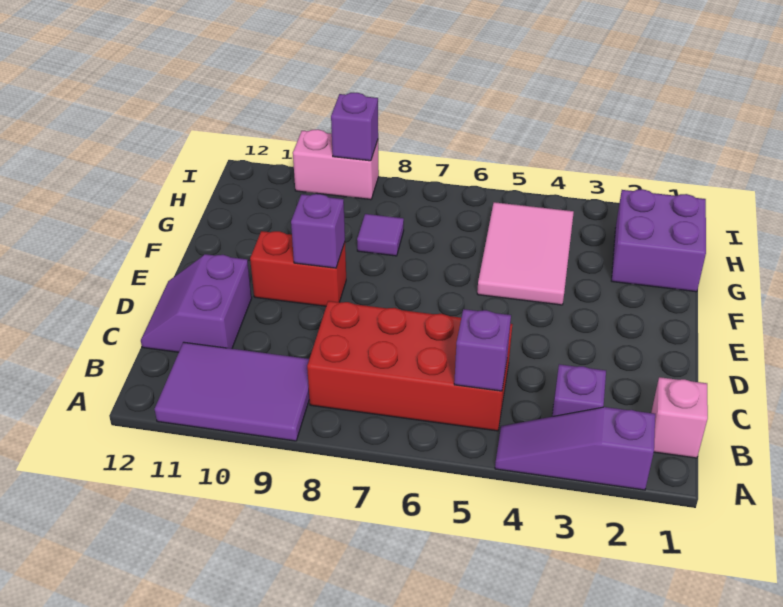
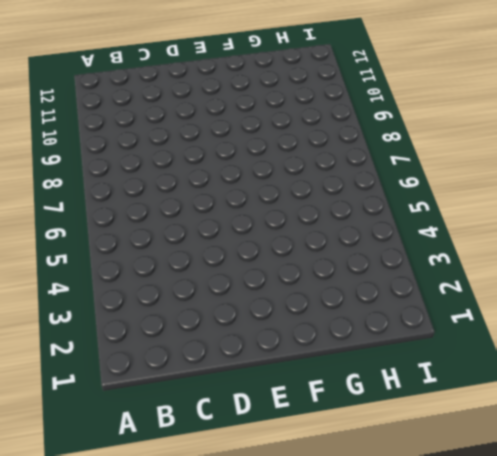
none -> purple slope A2:A4 level 1 top 2
none -> purple tile A9:B11 level 1
none -> pink brick B1 level 1

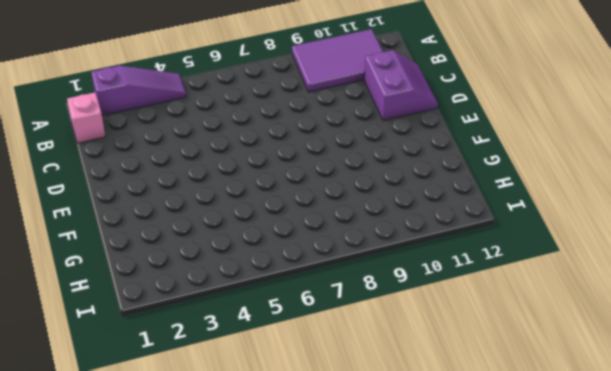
none -> purple brick B3 level 1
none -> red brick B5:C8 level 1
none -> red brick E9:E10 level 1

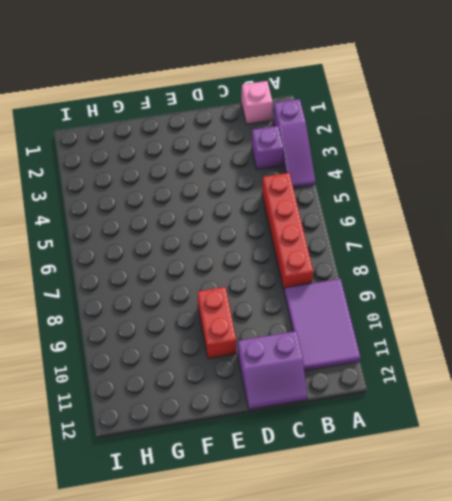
red brick B5:B8 level 1 -> red brick B5:C8 level 1
none -> pink tile F4:H5 level 1
none -> purple brick G1:H2 level 1
none -> purple tile G8 level 1

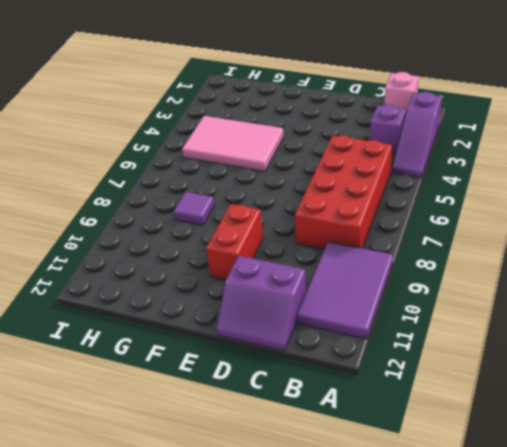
none -> purple brick G1:H2 level 1
none -> pink brick I9:I10 level 1
none -> purple brick B5 level 2

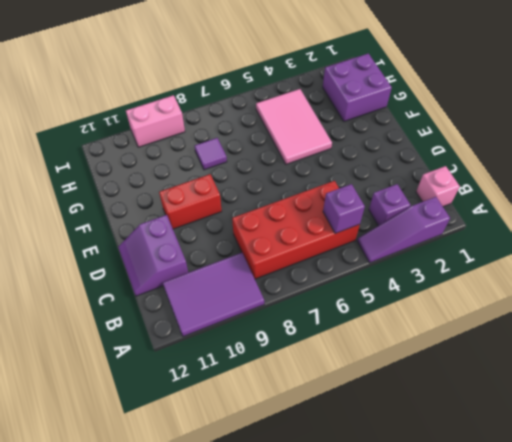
none -> purple brick E9 level 2
none -> purple brick I9 level 2

